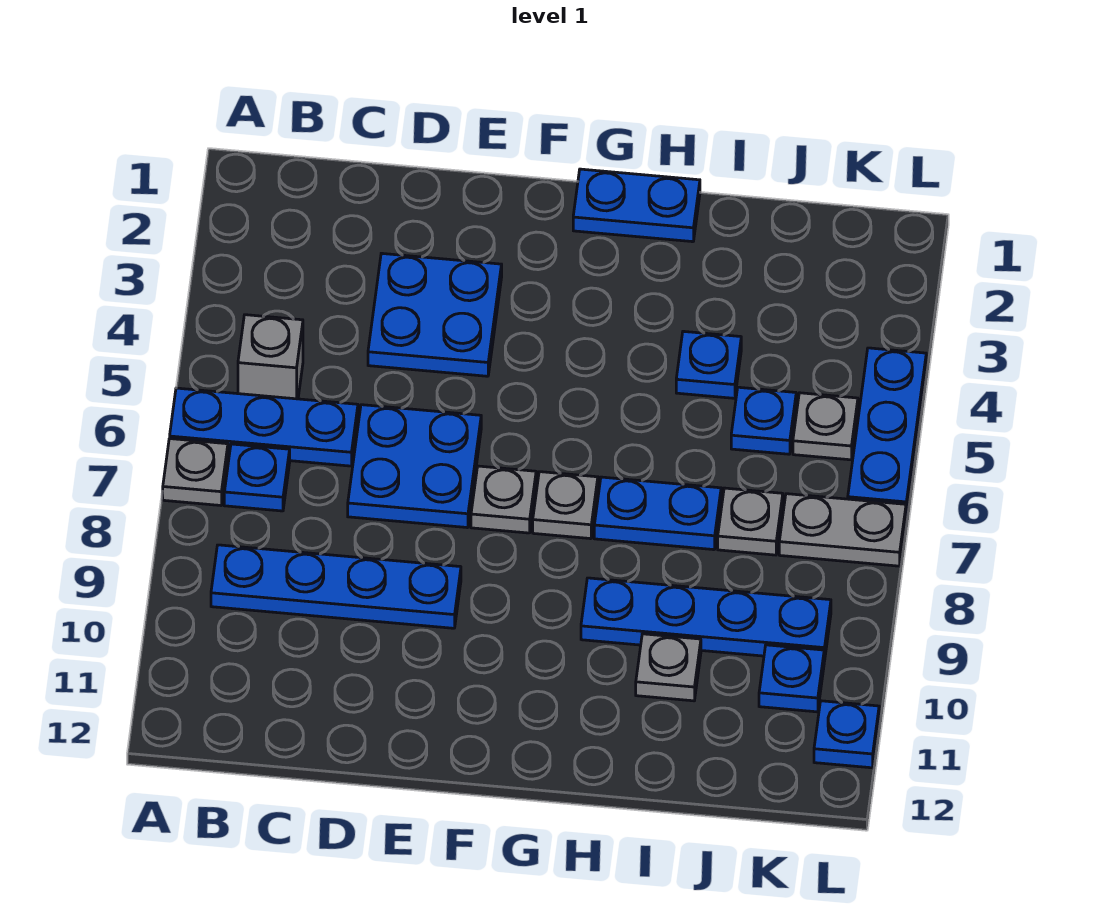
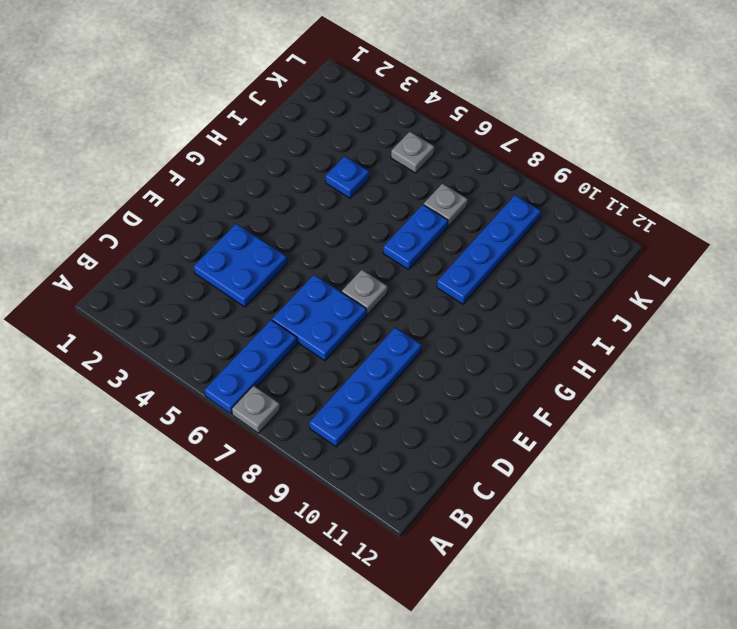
none -> grey brick B5 level 1
none -> blue plate B7 level 1
none -> blue plate G1:H1 level 1

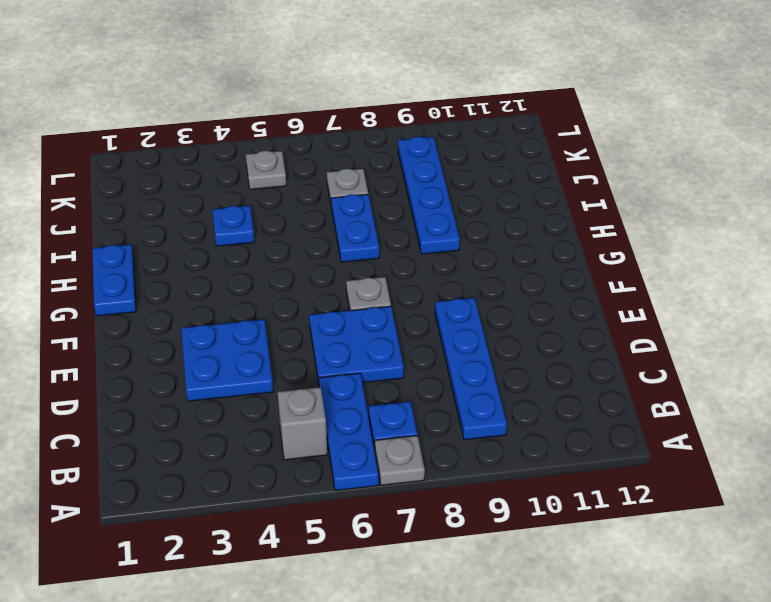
none -> grey plate G7 level 1
none -> grey plate I10 level 1
none -> blue plate J5 level 1

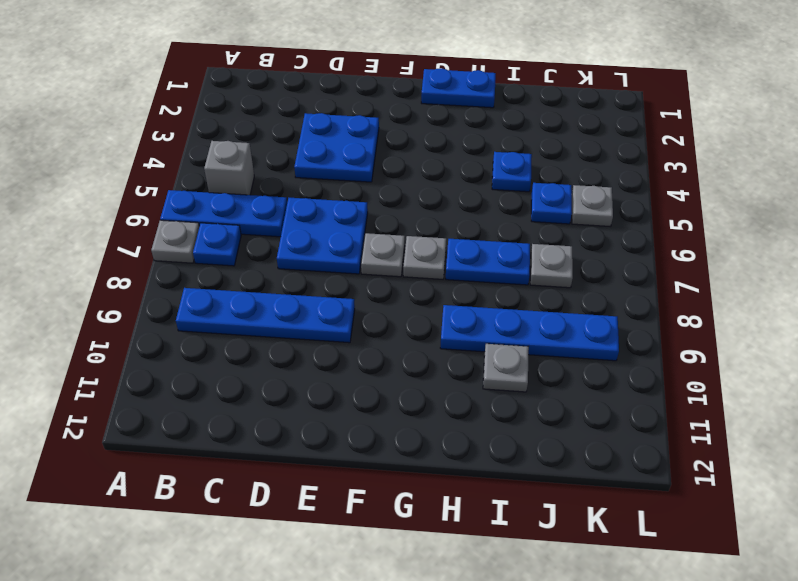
none -> grey plate K7:L7 level 1
none -> blue plate K10 level 1
none -> blue plate L4:L6 level 1

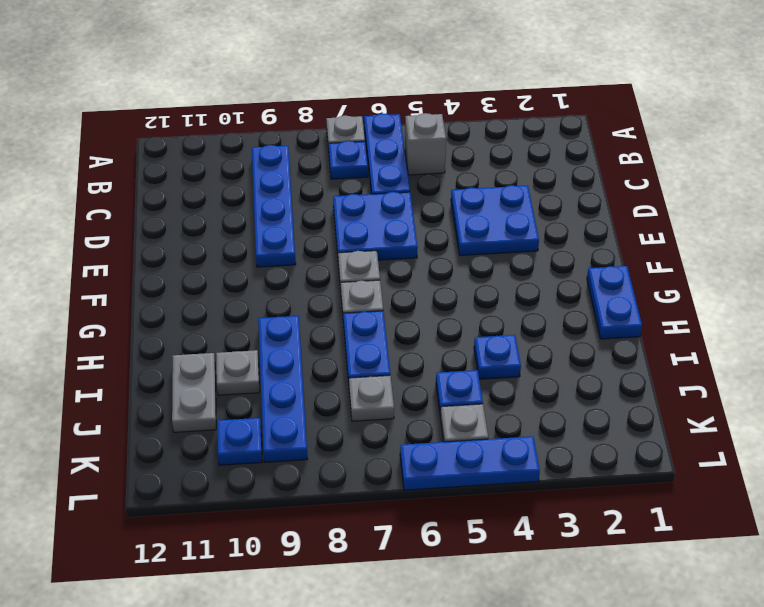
grey plate I11:J11 level 1 -> grey plate K7:L7 level 1
none -> blue plate L11 level 1

